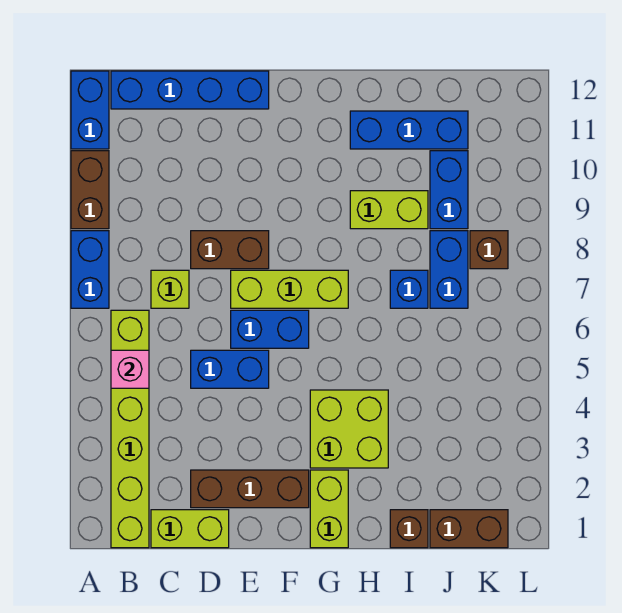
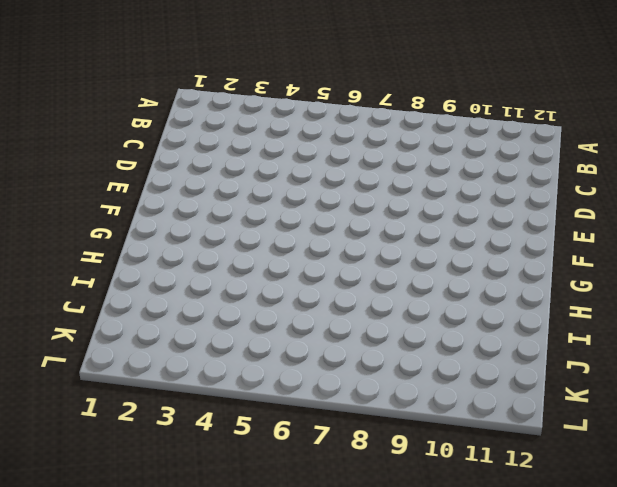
none -> blue brick A7:A8 level 1
none -> brown brick A9:A10 level 1
none -> blue brick A11:A12 level 1

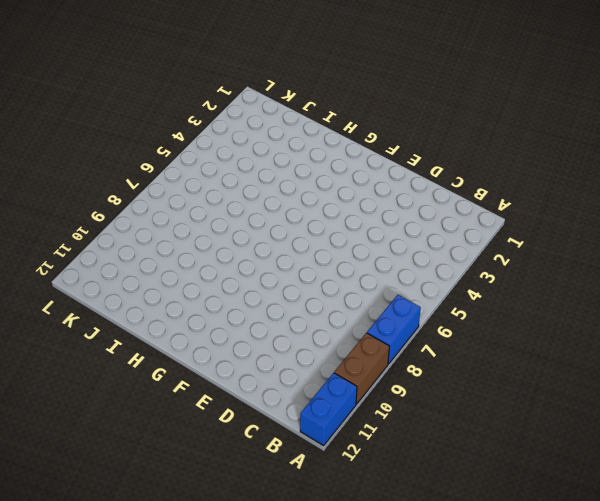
none -> lime brick B1:B6 level 1
none -> blue brick B12:E12 level 1
none -> lime brick C1:D1 level 1

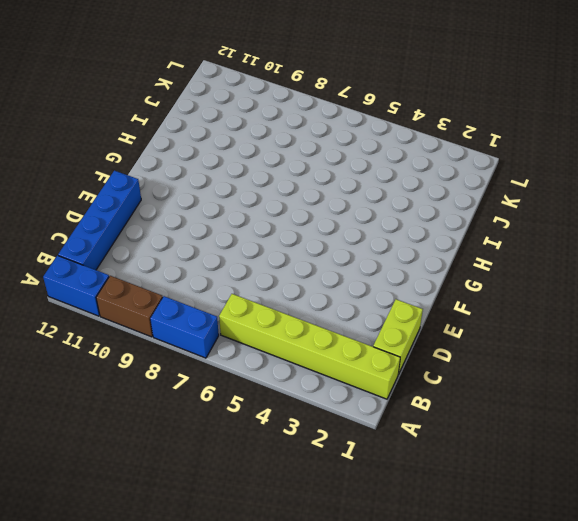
none -> lime brick C7 level 1
none -> brown brick D2:F2 level 1
none -> blue brick D5:E5 level 1

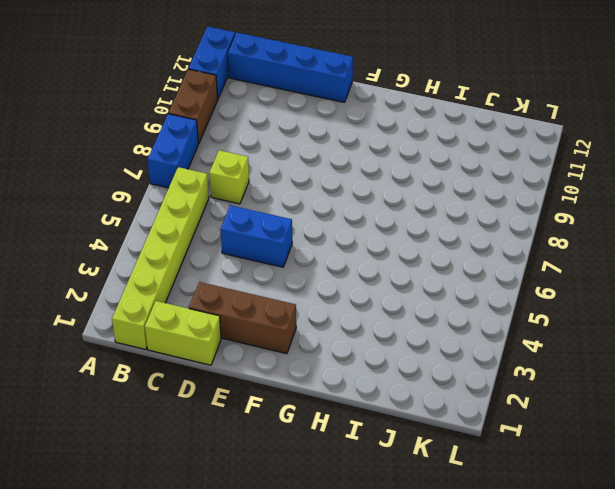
none -> brown brick D8:E8 level 1
none -> blue brick E6:F6 level 1
none -> lime brick E7:G7 level 1

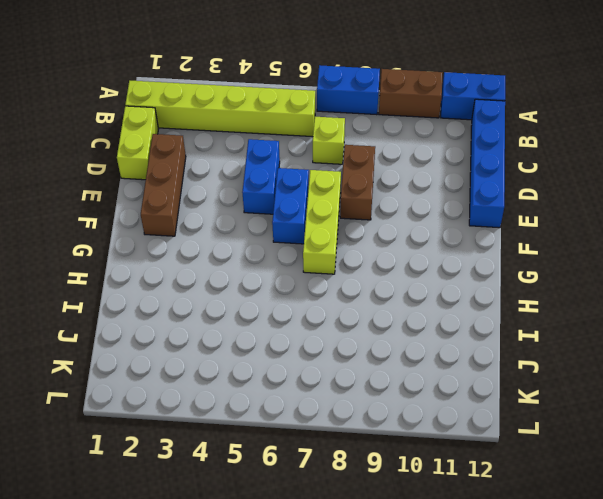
none -> lime brick G1:G2 level 1
none -> lime brick G3:H4 level 1
none -> lime brick H9:I9 level 1

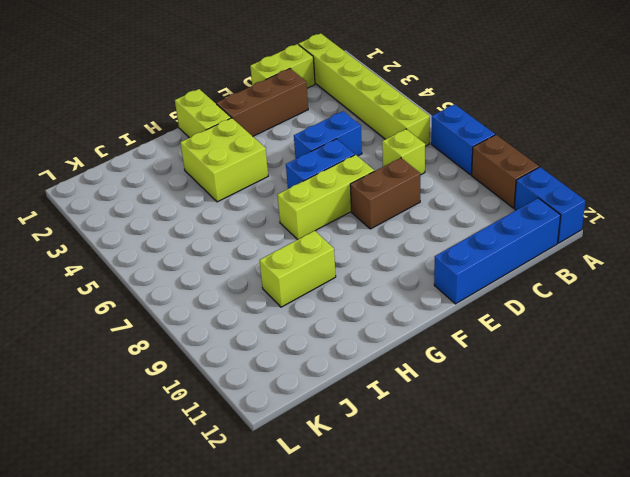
none -> blue brick H11:J11 level 1
none -> brown brick I1 level 1
none -> blue brick I7 level 1

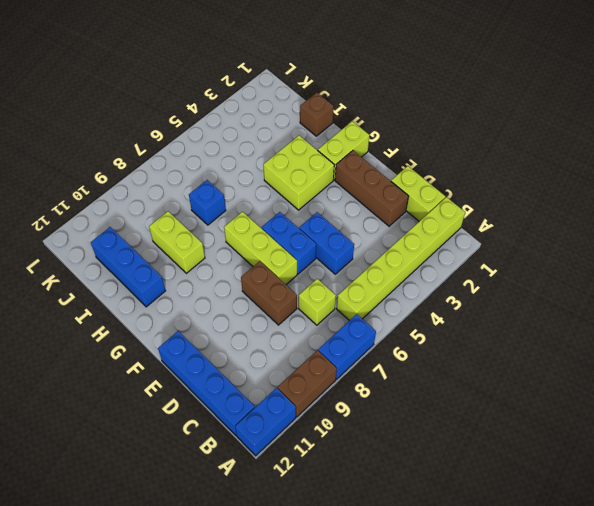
none -> brown brick J1:K1 level 1
none -> blue brick J7:J8 level 1
none -> blue brick J9:J10 level 1

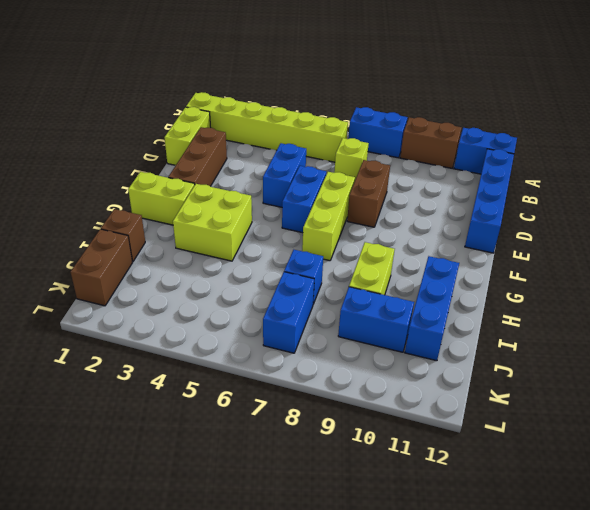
blue brick J7:K7 level 1 -> blue brick J7:J8 level 1
none -> brown brick K8 level 1
none -> pink brick B5 level 2

